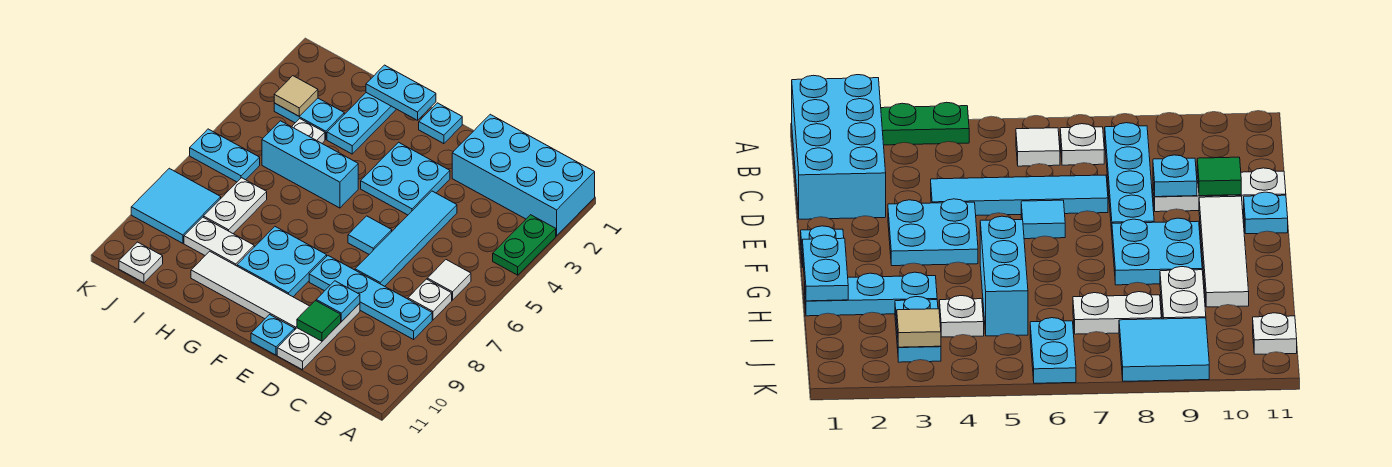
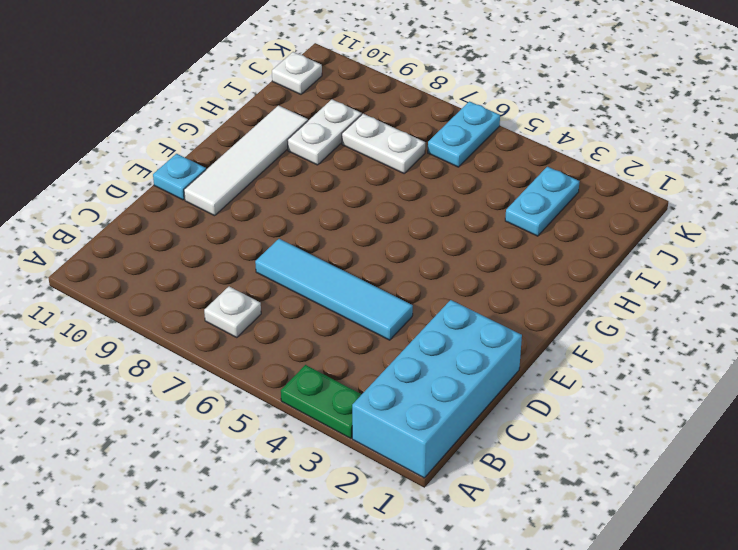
none -> white tile B6 level 1
none -> cyan plate B8:E8 level 1
none -> white plate D9:D11 level 1

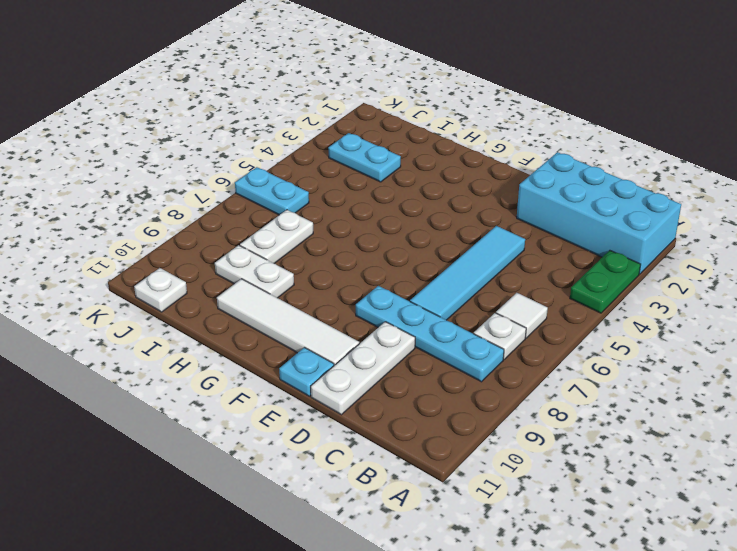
none -> cyan plate E3:F4 level 1
none -> cyan tile E6 level 1
none -> cyan plate F1 level 1

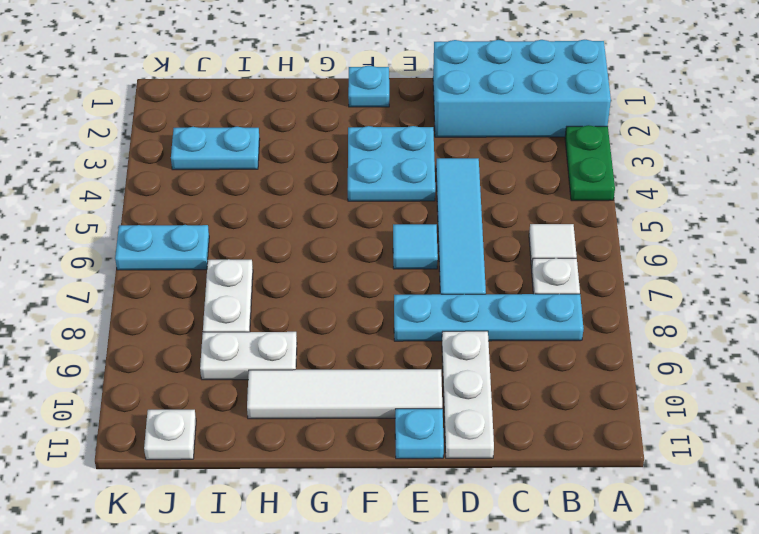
none -> cyan plate F8:G9 level 1
none -> cyan brick G5:I5 level 1
none -> cyan plate H1:H3 level 1

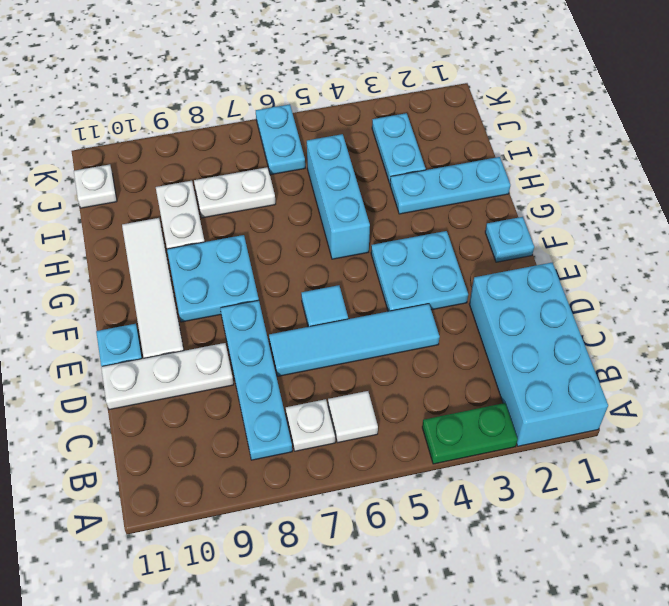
none -> white plate I4 level 1
none -> cyan tile J8:K9 level 1
none -> cyan plate D9 level 2

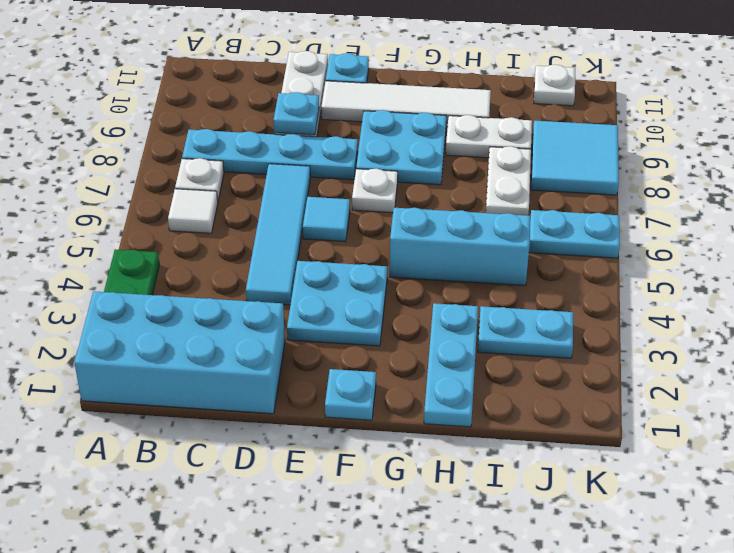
white plate F7 level 1 -> white plate I4 level 1
none -> green tile D10 level 2
none -> cyan plate G1:H1 level 2
none -> tan tile J3 level 2

